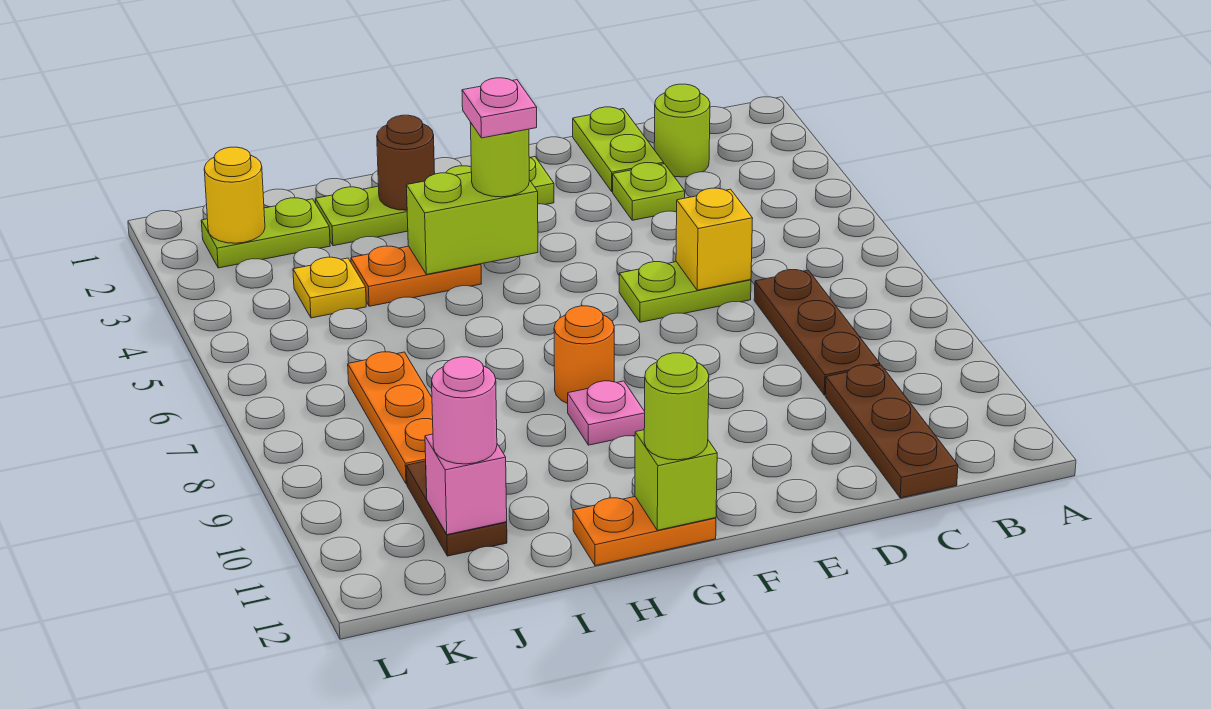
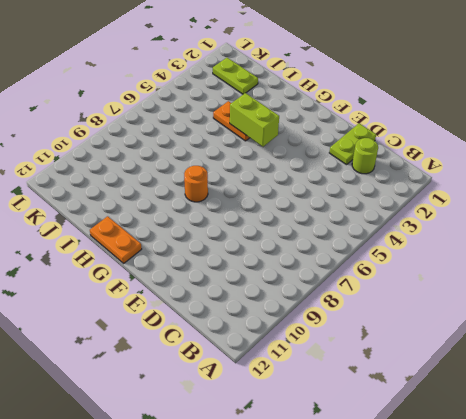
none -> brown plate C7:C9 level 1
none -> brown plate C10:C12 level 1
none -> lime plate D3 level 1

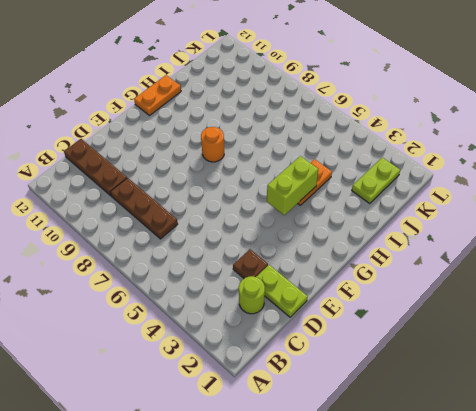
brown plate D3 level 1 -> lime plate D3 level 1
none -> lime plate D6:E6 level 1
none -> lime plate F2:I2 level 1
none -> pink plate G9 level 1

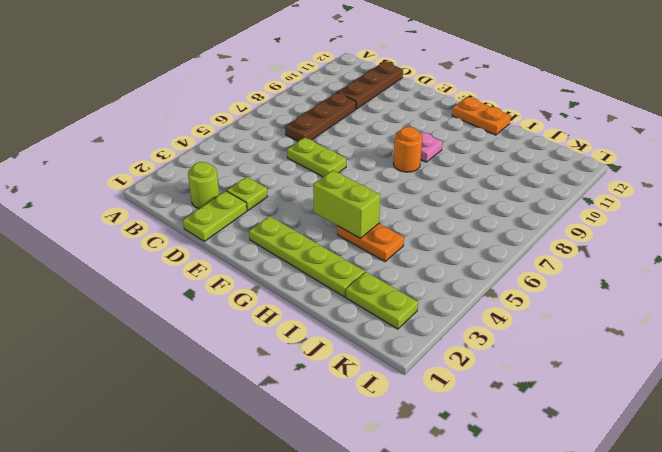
none -> yellow plate J4 level 1
none -> orange plate J7:J9 level 1
none -> brown plate J10:J11 level 1

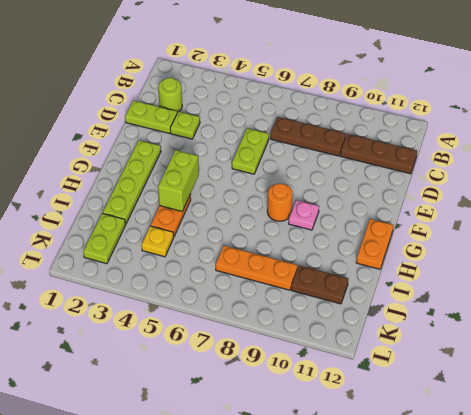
none -> yellow brick D6 level 2
none -> lime brick G12 level 2
none -> brown round brick H2 level 2

